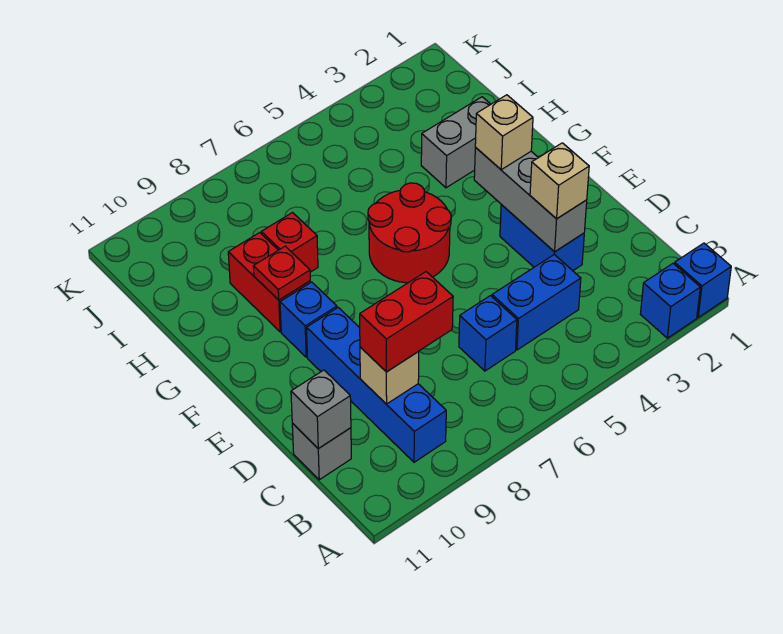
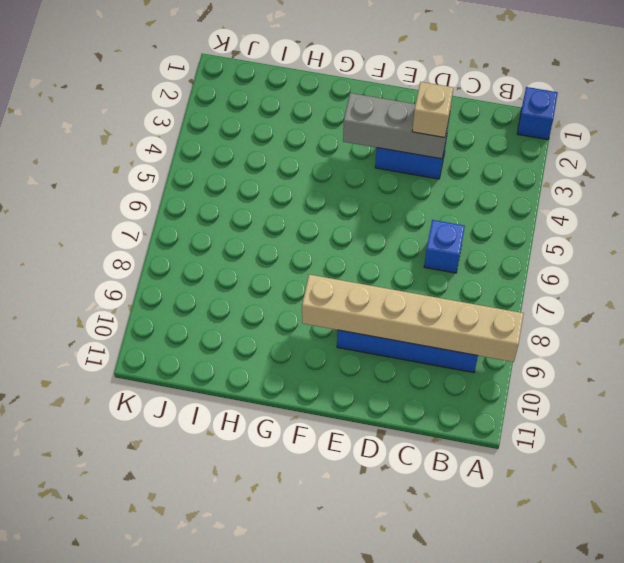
tan brick A9:F9 level 2 -> tan brick C9 level 2
none -> blue brick A2 level 1
none -> blue brick C4:C5 level 1
none -> grey brick C11 level 1

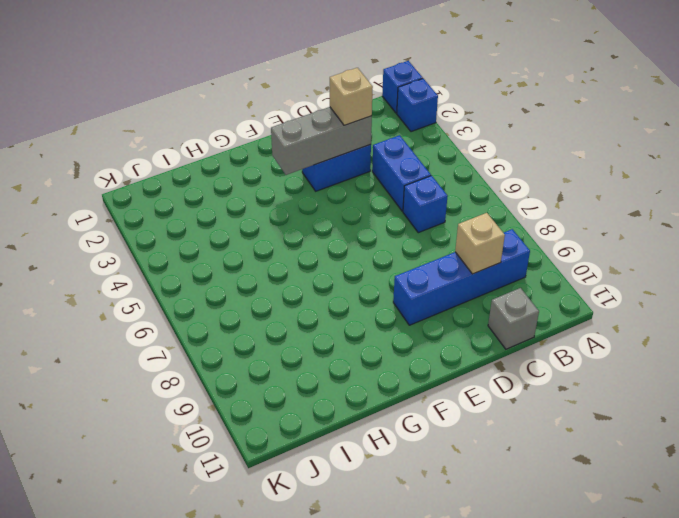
none -> red round brick F5:G6 level 1
none -> blue brick F9 level 1
none -> red brick G9:H9 level 1

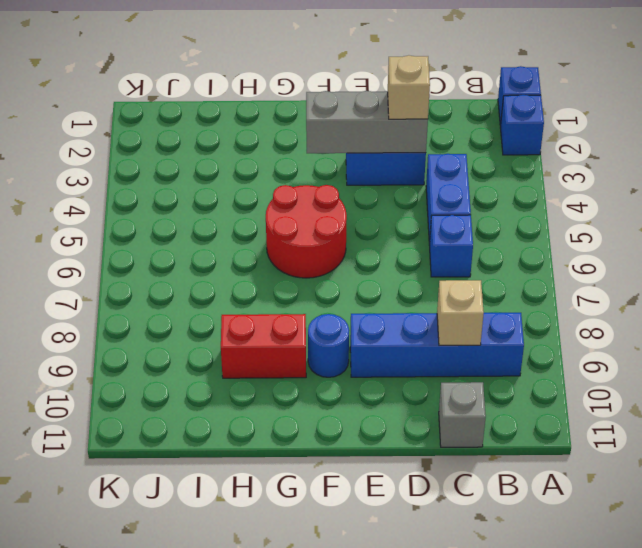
blue round brick F9 level 1 -> blue brick F9 level 1
none -> grey brick H2:H3 level 1
none -> red brick H8 level 1
none -> grey brick C11 level 2

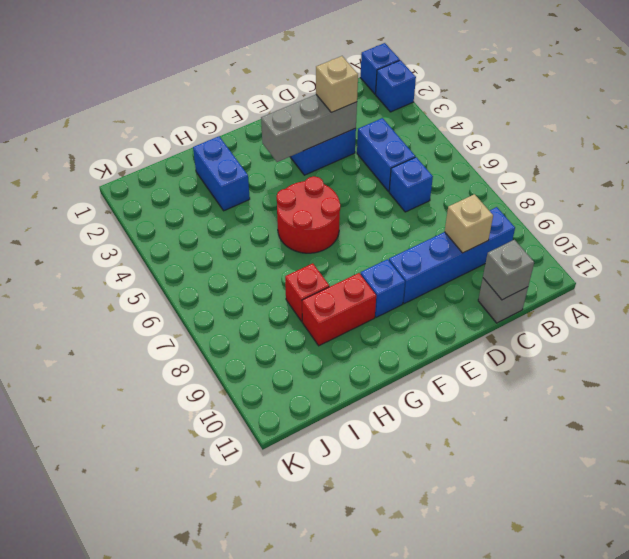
blue brick H2:H3 level 1 -> grey brick H2:H3 level 1
none -> red plate G9 level 2
none -> red brick C8:C9 level 3
none -> tan brick F3 level 3

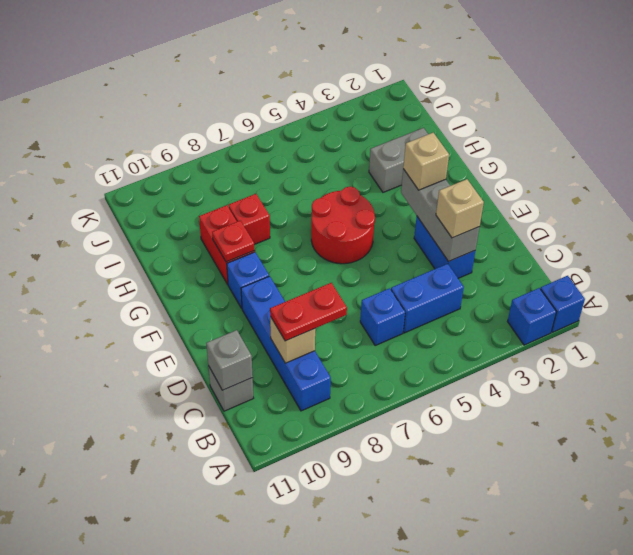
red plate C8:C9 level 3 -> red brick C8:C9 level 3

